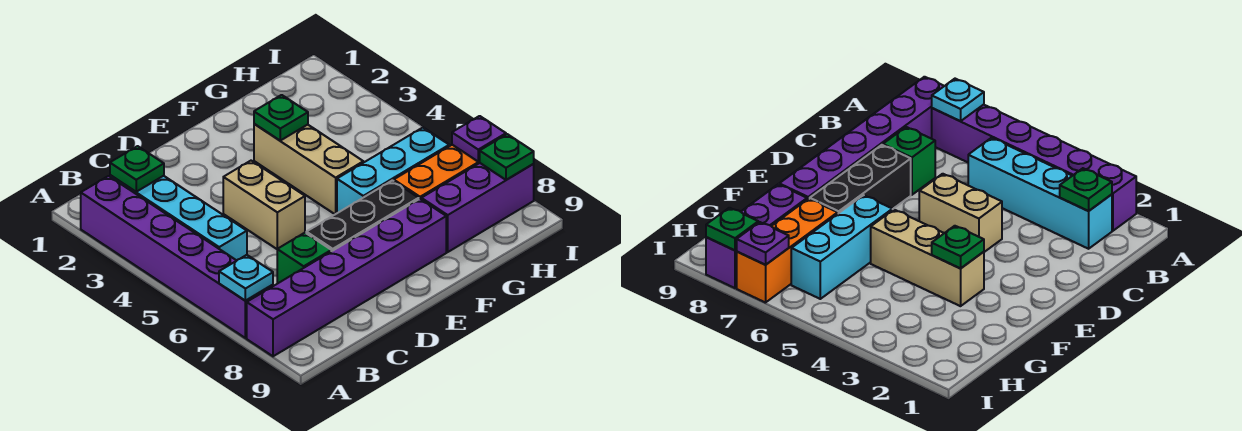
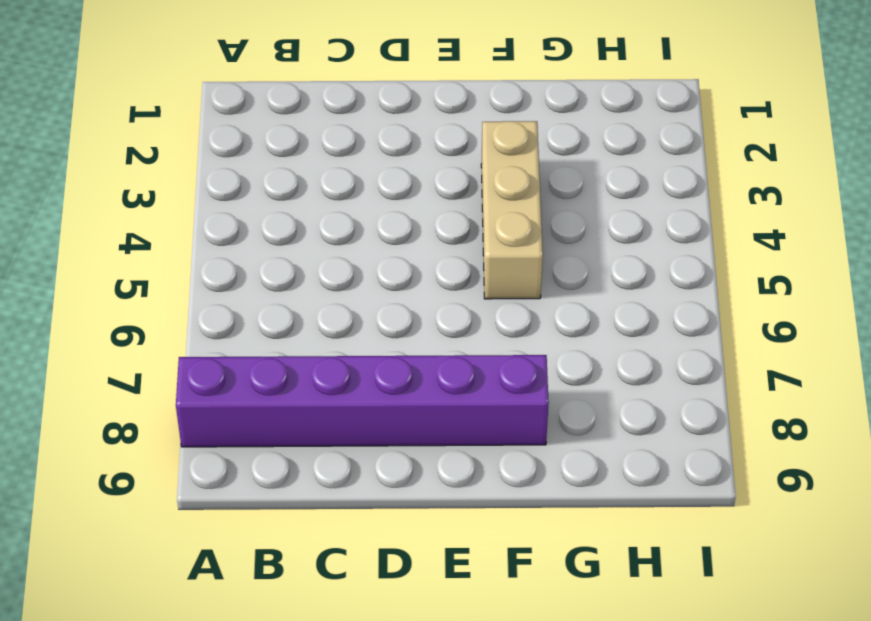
none -> purple brick A2:A7 level 1
none -> cyan brick B2:B5 level 1
none -> green brick C7 level 1

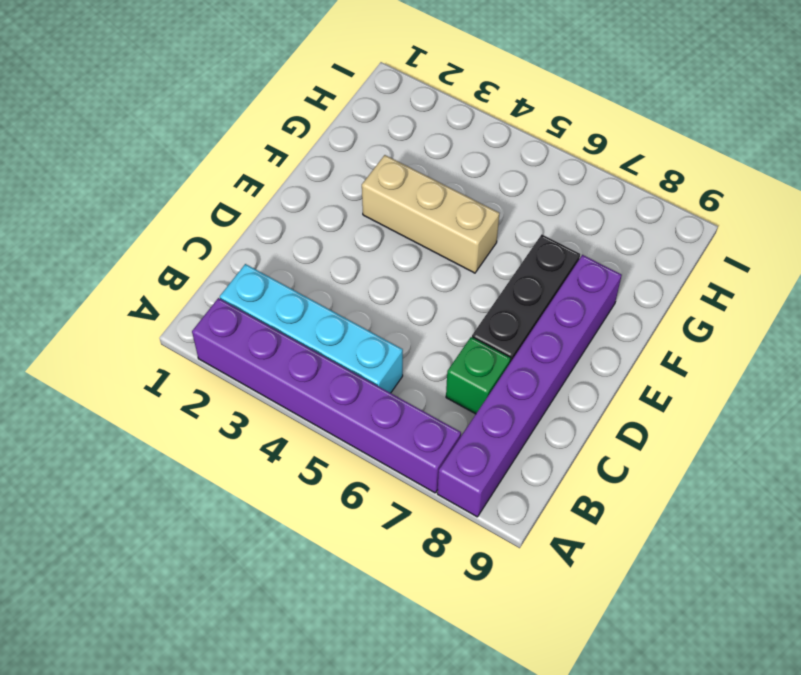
none -> tan brick D4:D5 level 1
none -> cyan brick F6:H6 level 1
none -> orange brick G7:I7 level 1

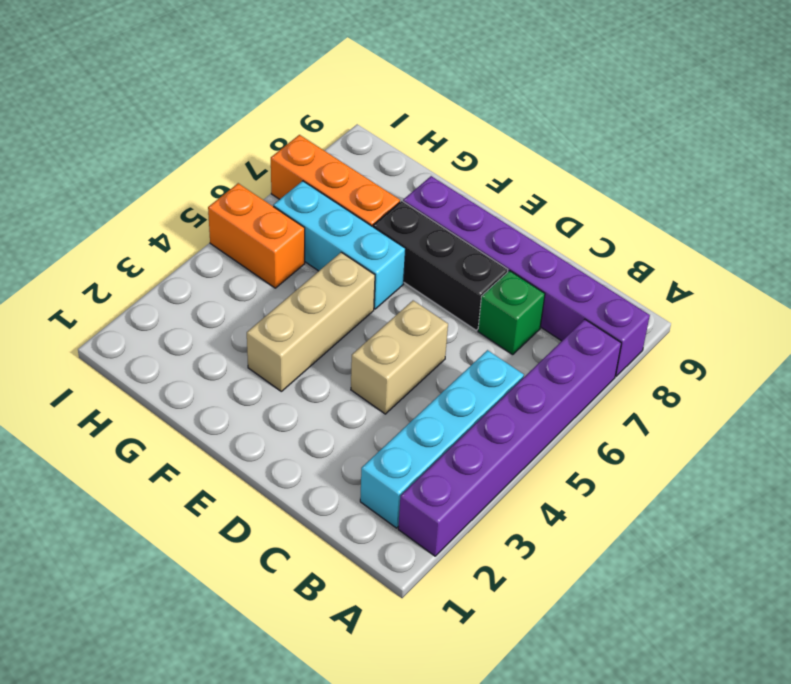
orange brick H5:I5 level 1 -> none
none -> purple brick G8:I8 level 1
none -> cyan plate A7 level 2
none -> green plate B2 level 2

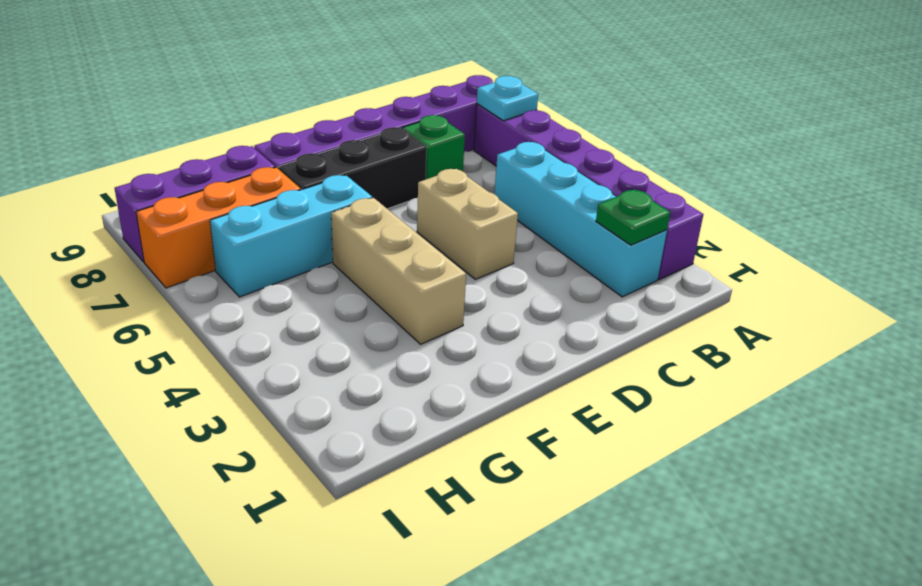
none -> green plate F3 level 2
none -> purple plate I7 level 2
none -> green plate I8 level 2

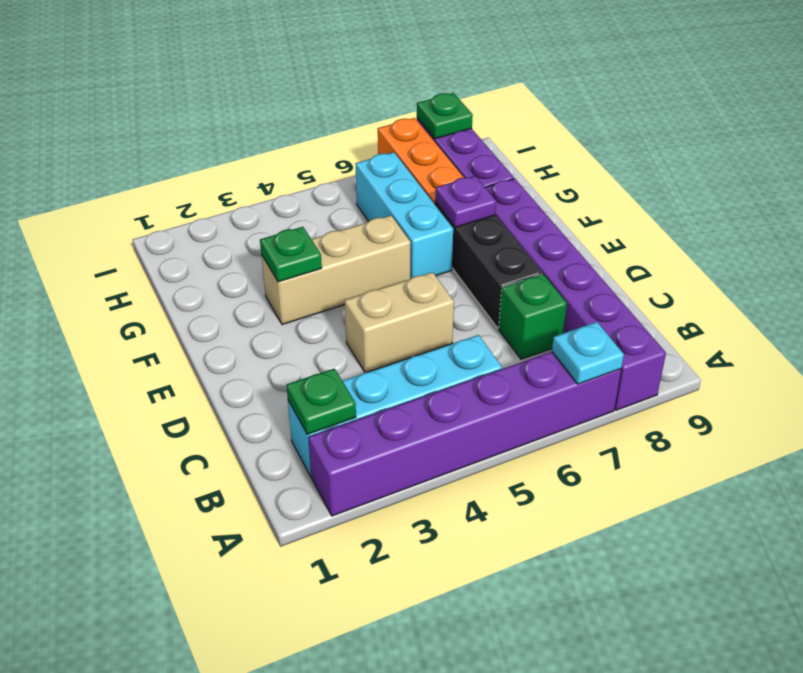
purple plate F7 level 2 -> purple plate I7 level 2

